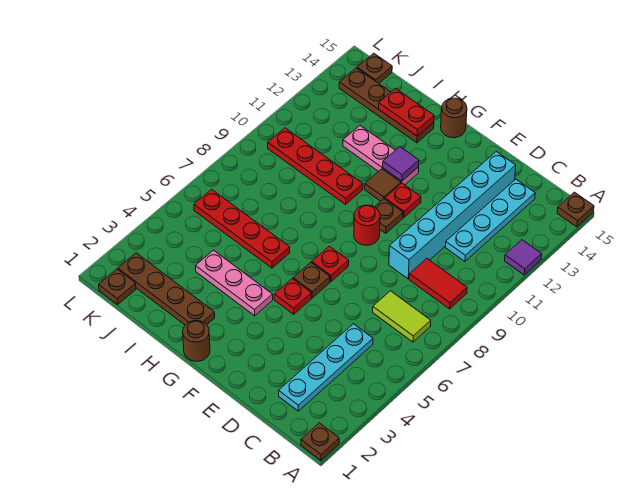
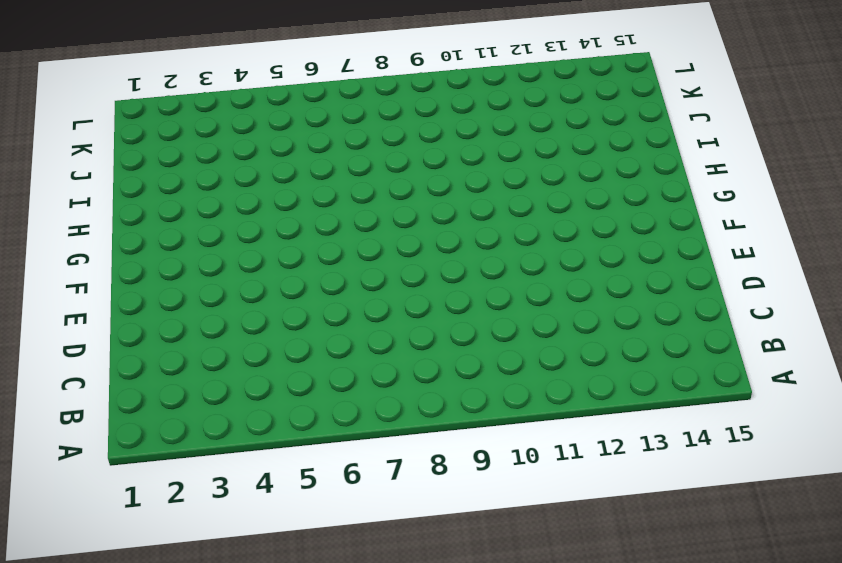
none -> brown plate A1 level 1
none -> purple tile A12 level 1
none -> brown plate A15 level 1

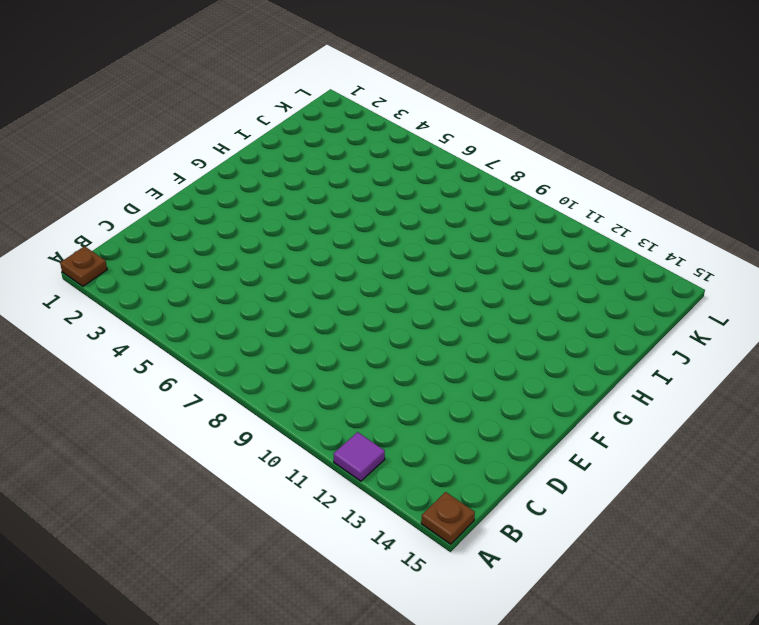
none -> lime tile B7:C7 level 1
none -> red tile B9:C9 level 1
none -> cyan plate C2:C5 level 1

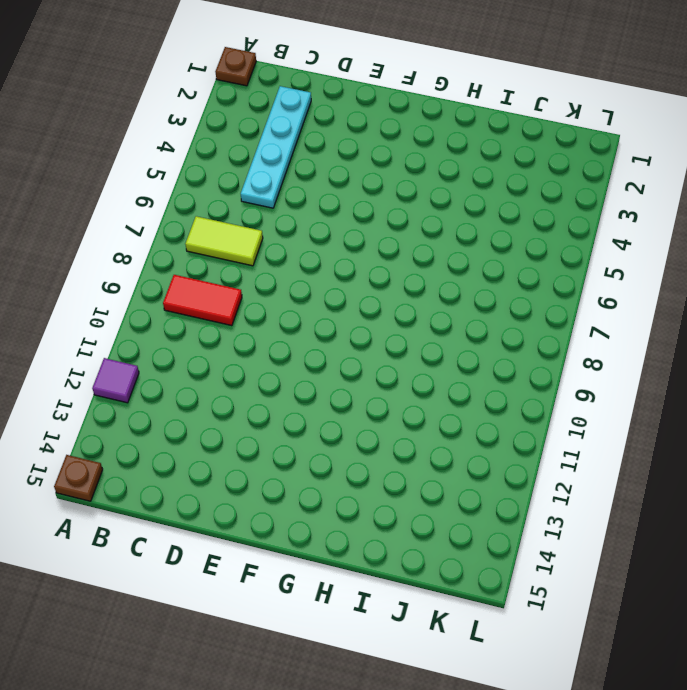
none -> cyan plate C11:C14 level 1
none -> cyan brick D9:D14 level 1
none -> red plate F5 level 1

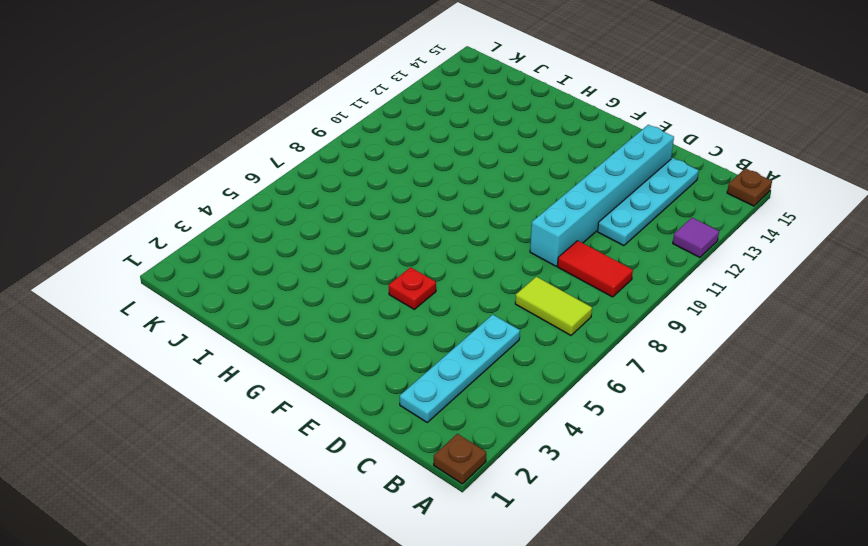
none -> brown plate F6 level 1
none -> red plate F7 level 1
none -> red round brick F9 level 1

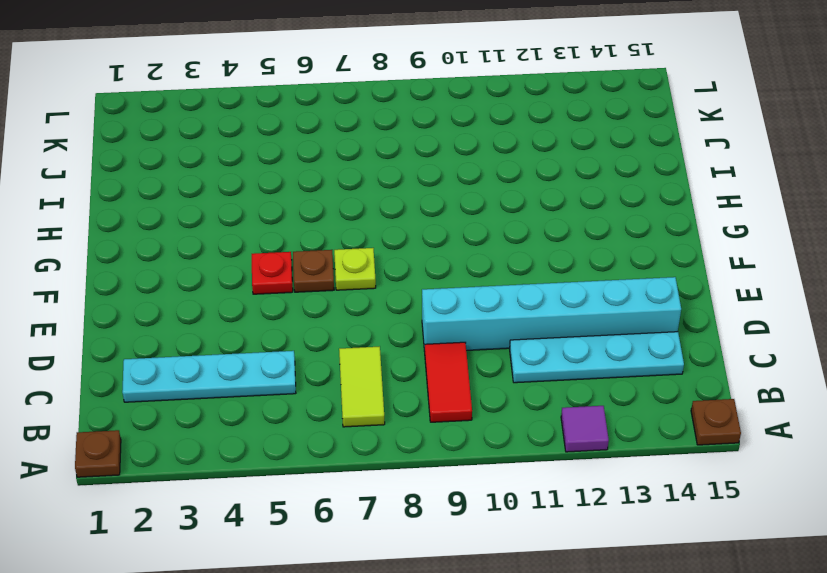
lime plate F7 level 1 -> red plate F7 level 1
none -> red round brick F9 level 1
none -> brown plate F10 level 1
none -> red plate F11 level 1

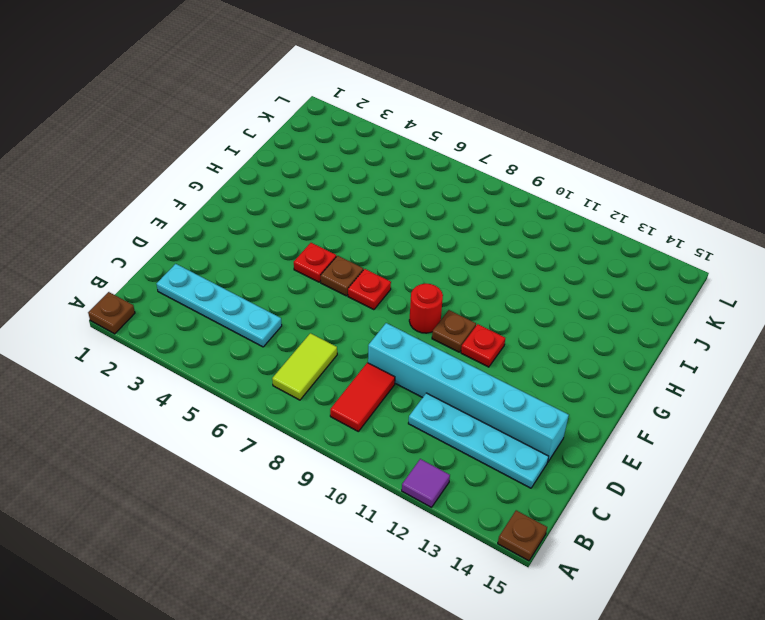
none -> brown round brick G1 level 1
none -> pink plate G4:I4 level 1
none -> brown tile G11 level 1

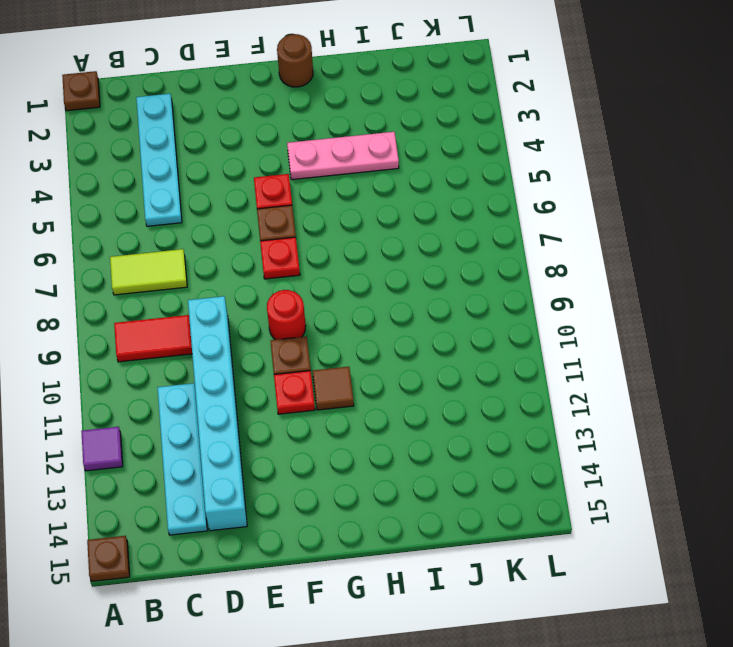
none -> pink plate G12:I12 level 1
none -> brown round brick G15 level 1
none -> brown plate H2:K2 level 1

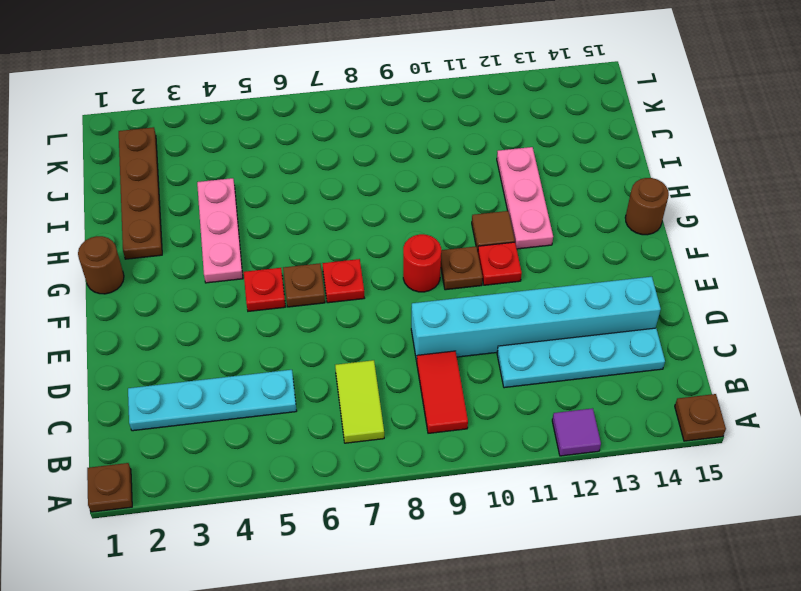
none -> red plate H6:K6 level 1
none -> red plate H10:K10 level 1
none -> brown plate H14:K14 level 1

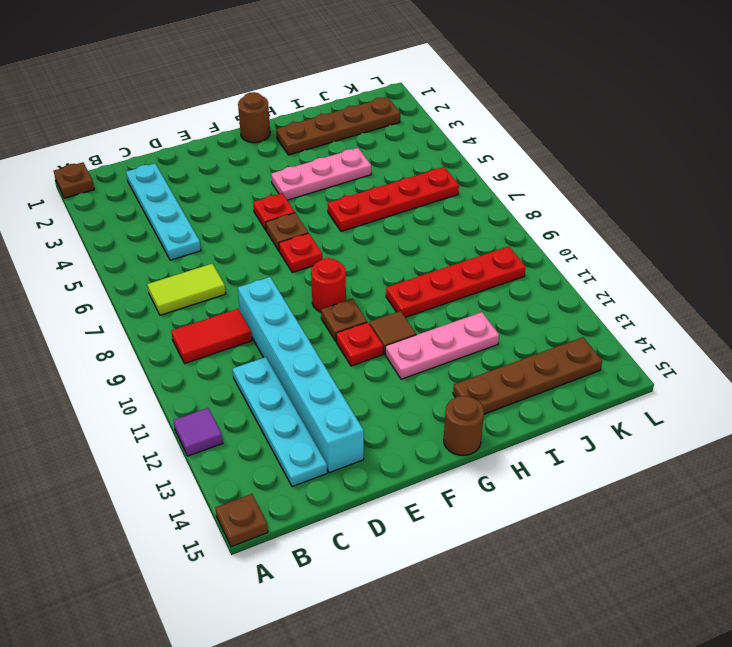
none -> brown plate K1 level 1
none -> brown plate K15 level 1
none -> purple tile G12 level 2

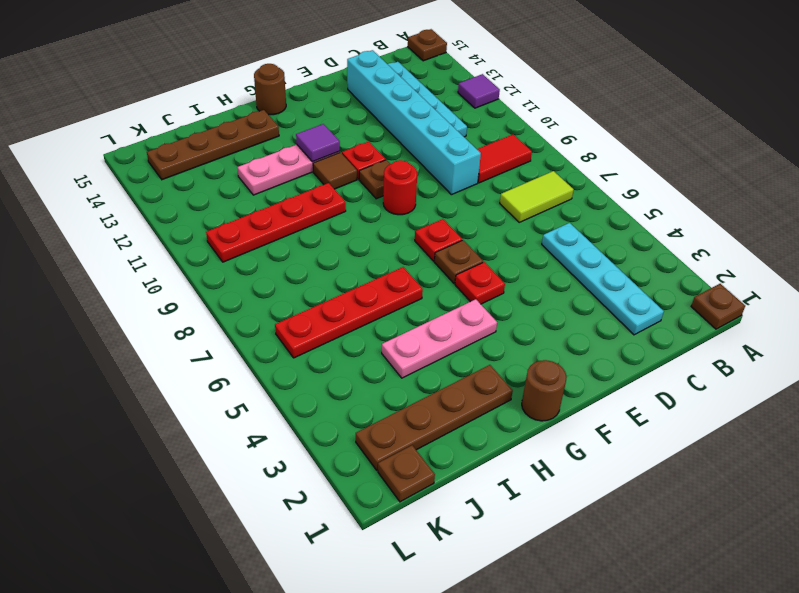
none -> brown plate K15 level 1
none -> red plate H14:I14 level 2

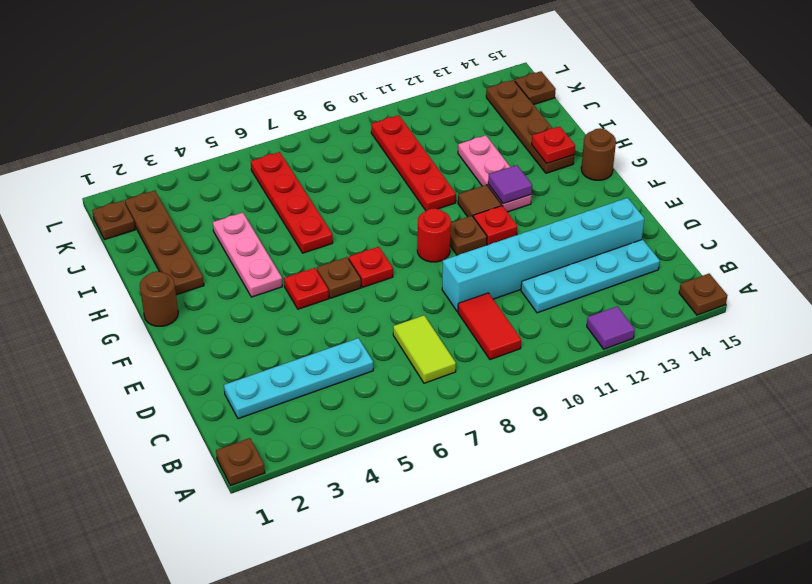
red plate H14 level 2 -> red plate H14:I14 level 2

